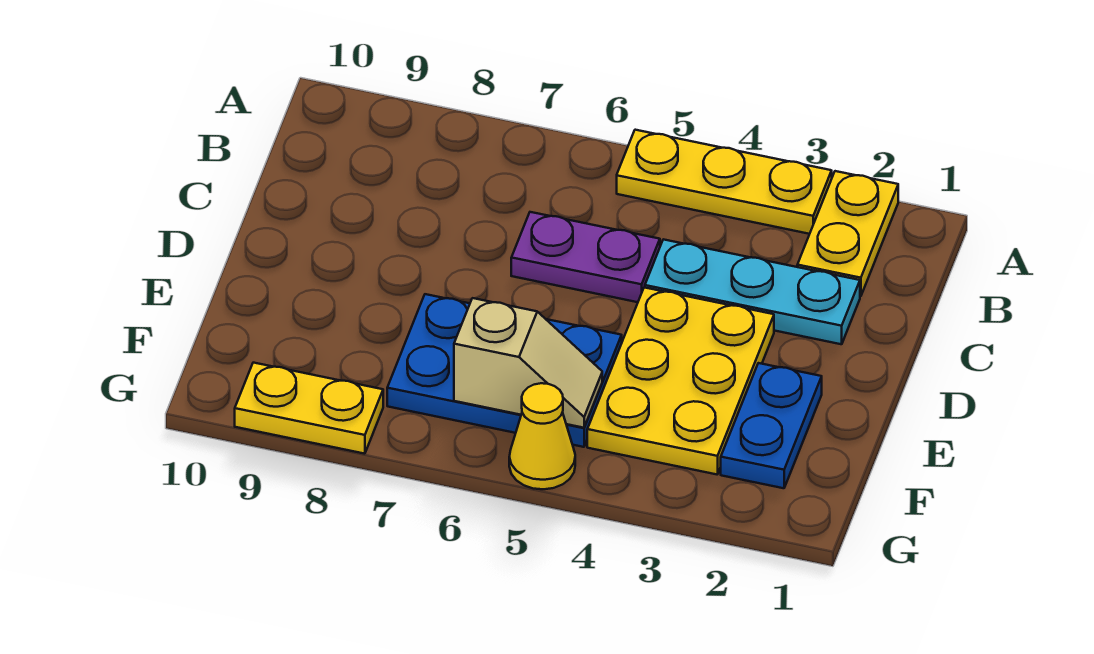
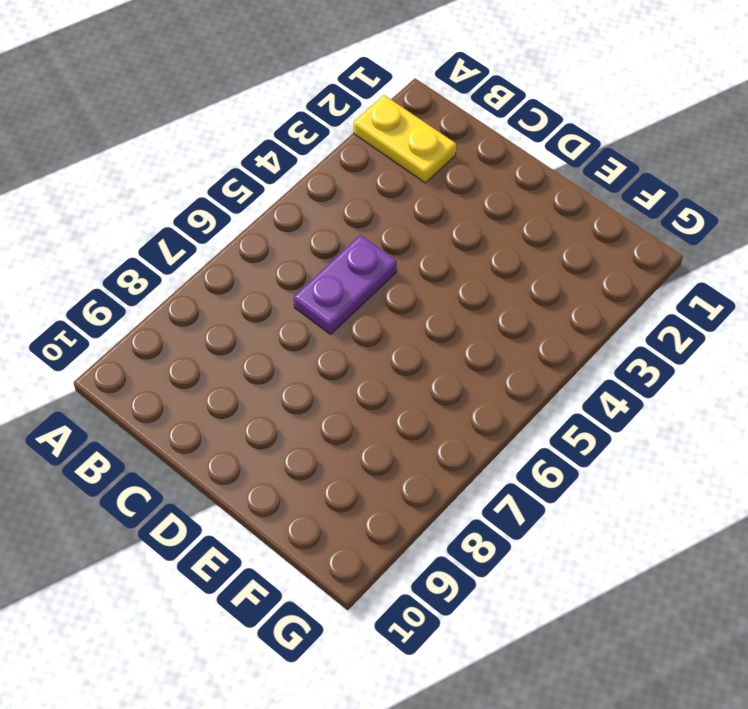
none -> yellow plate A3:A5 level 1
none -> cyan plate C2:C4 level 1

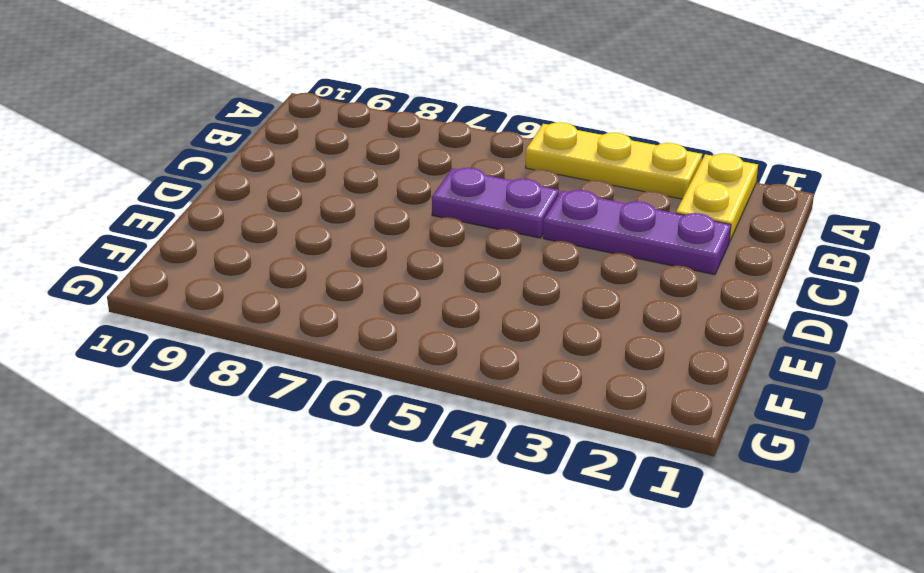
purple plate C2:C4 level 1 -> cyan plate C2:C4 level 1
none -> yellow plate D3:F4 level 1
none -> blue plate E2:F2 level 1

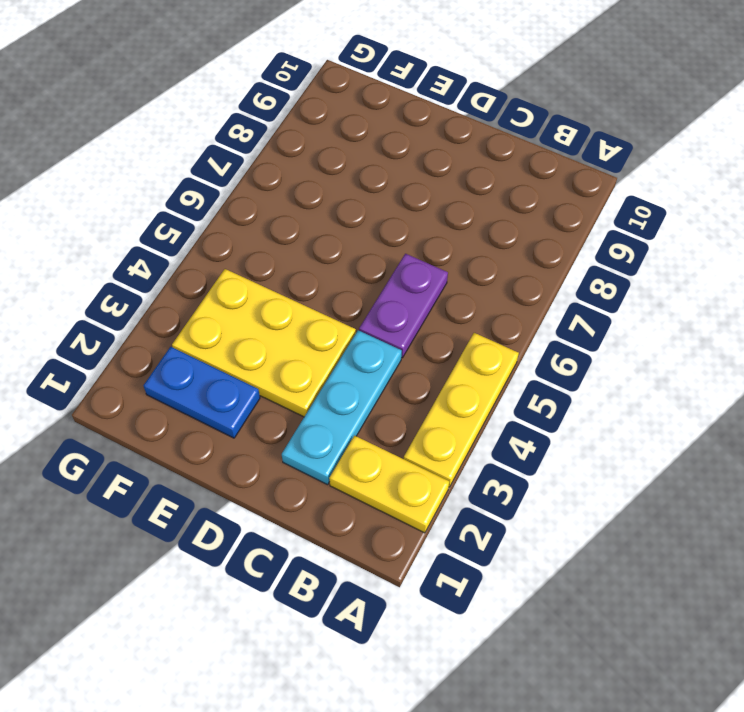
none -> blue plate E5:F7 level 1
none -> yellow cone G5 level 1

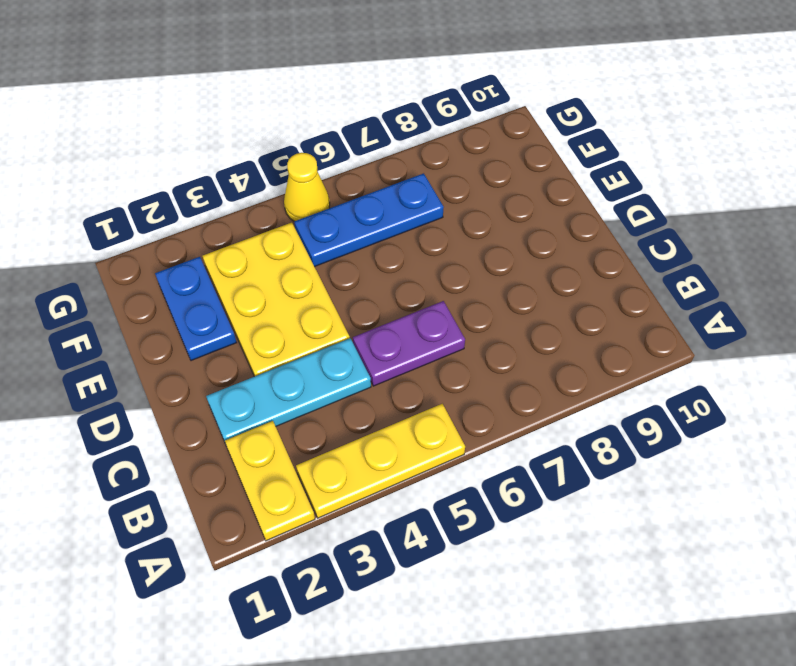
blue plate F5:F7 level 1 -> blue plate E5:F7 level 1
none -> yellow plate G8:G9 level 1
none -> tan slope F5:F6 level 2 top 6

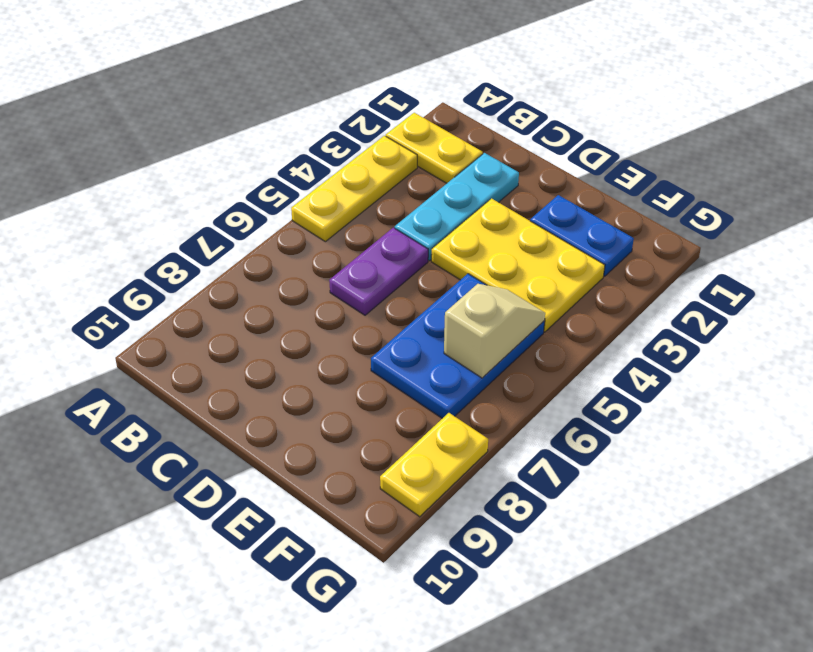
none -> yellow cone G5 level 1

